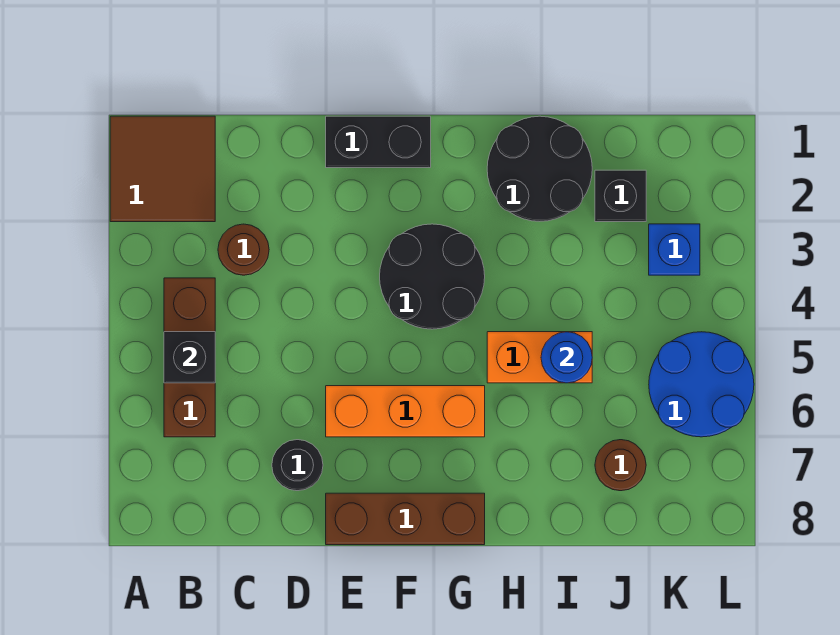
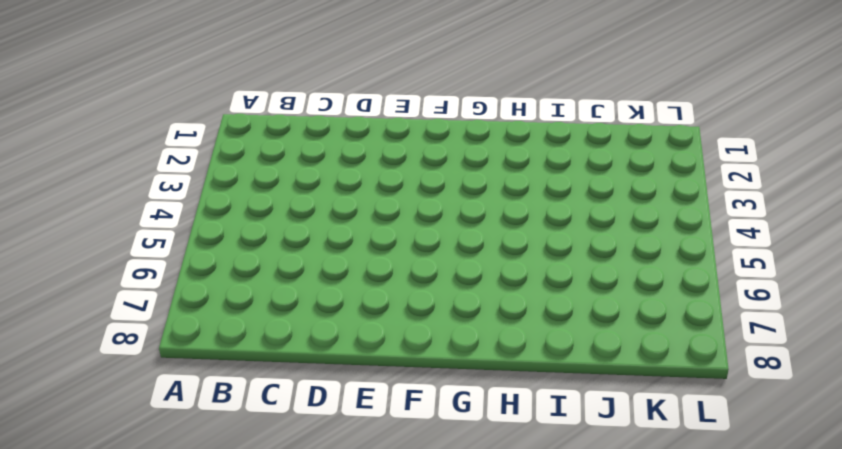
none -> brown tile A1:B2 level 1
none -> brown brick B4:B6 level 1
none -> brown round brick C3 level 1

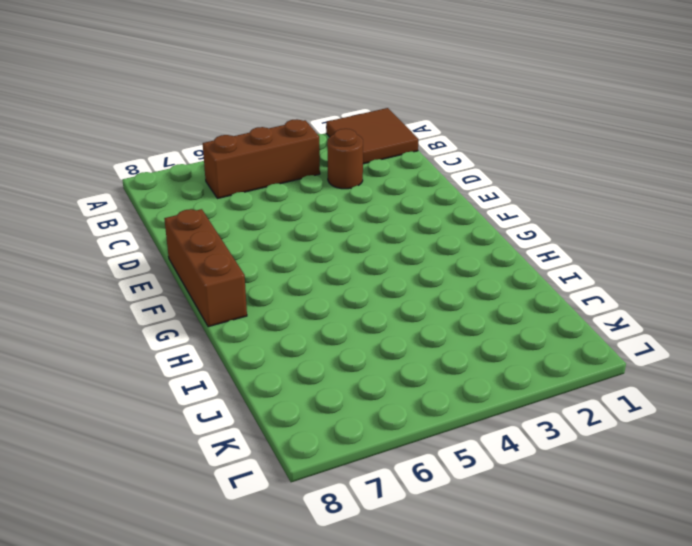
none -> black round brick D7 level 1
none -> black brick E1:F1 level 1
none -> orange brick E6:G6 level 1

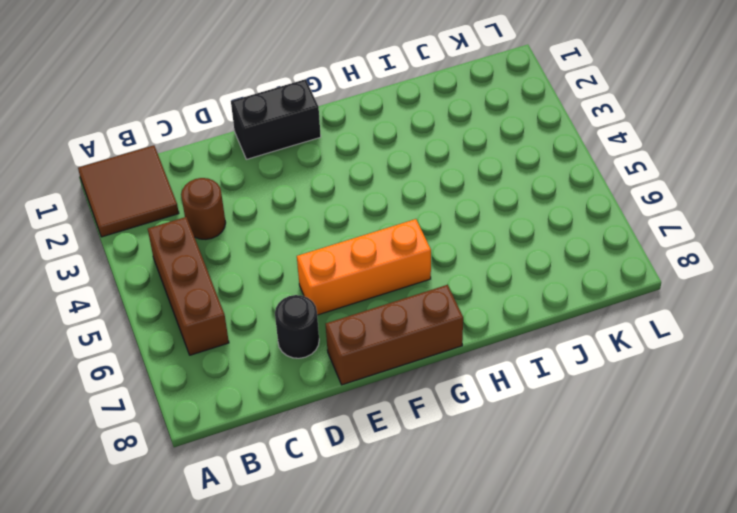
none -> black round brick F3:G4 level 1
none -> black round brick H1:I2 level 1
none -> orange brick H5:I5 level 1

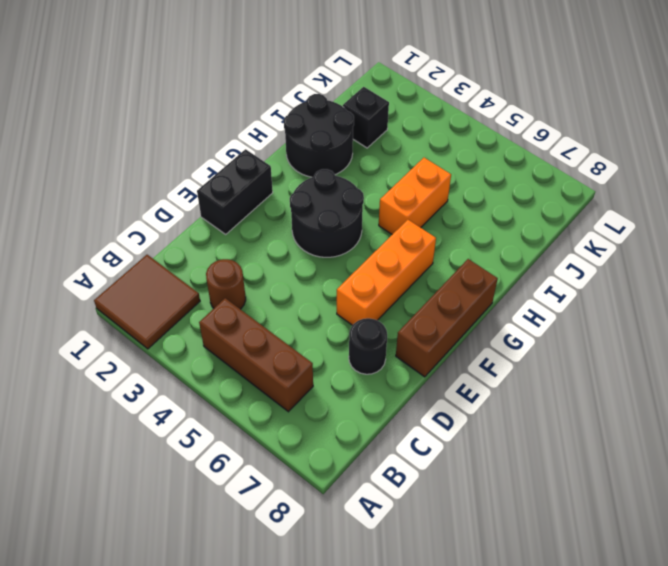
none -> brown round brick J7 level 1
none -> blue brick K3 level 1
none -> blue round brick K5:L6 level 1

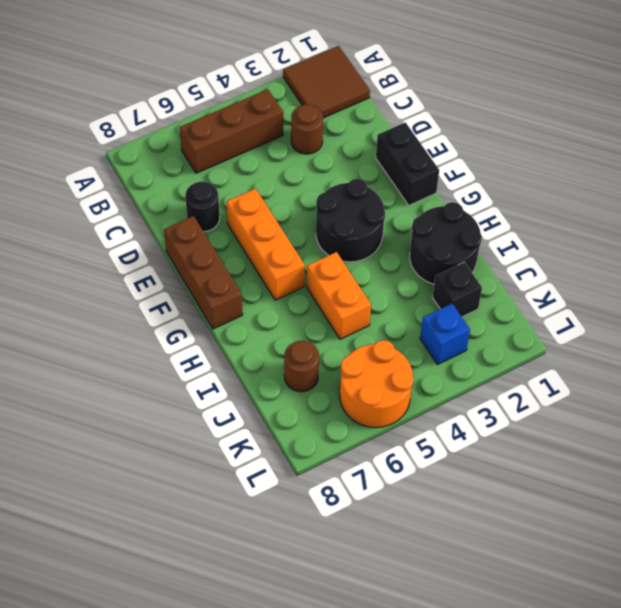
orange round brick K5:L6 level 1 -> blue round brick K5:L6 level 1
none -> black brick B5 level 2
none -> blue round brick I5 level 2

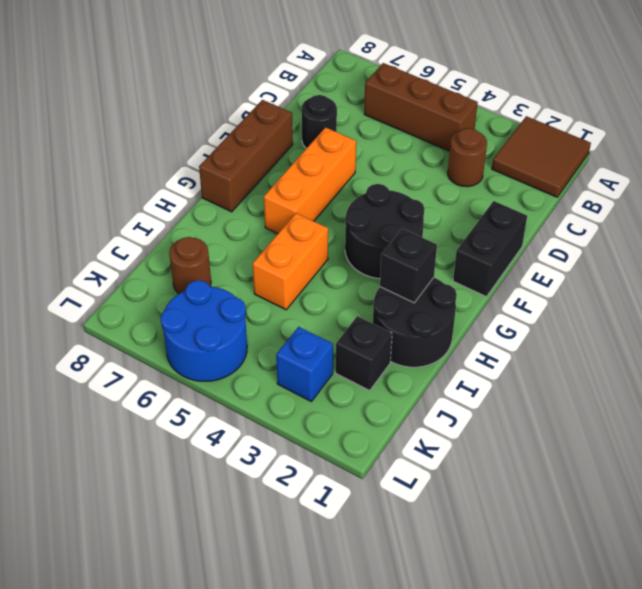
black brick H2 level 2 -> black brick B5 level 2
none -> blue round brick I5 level 2

